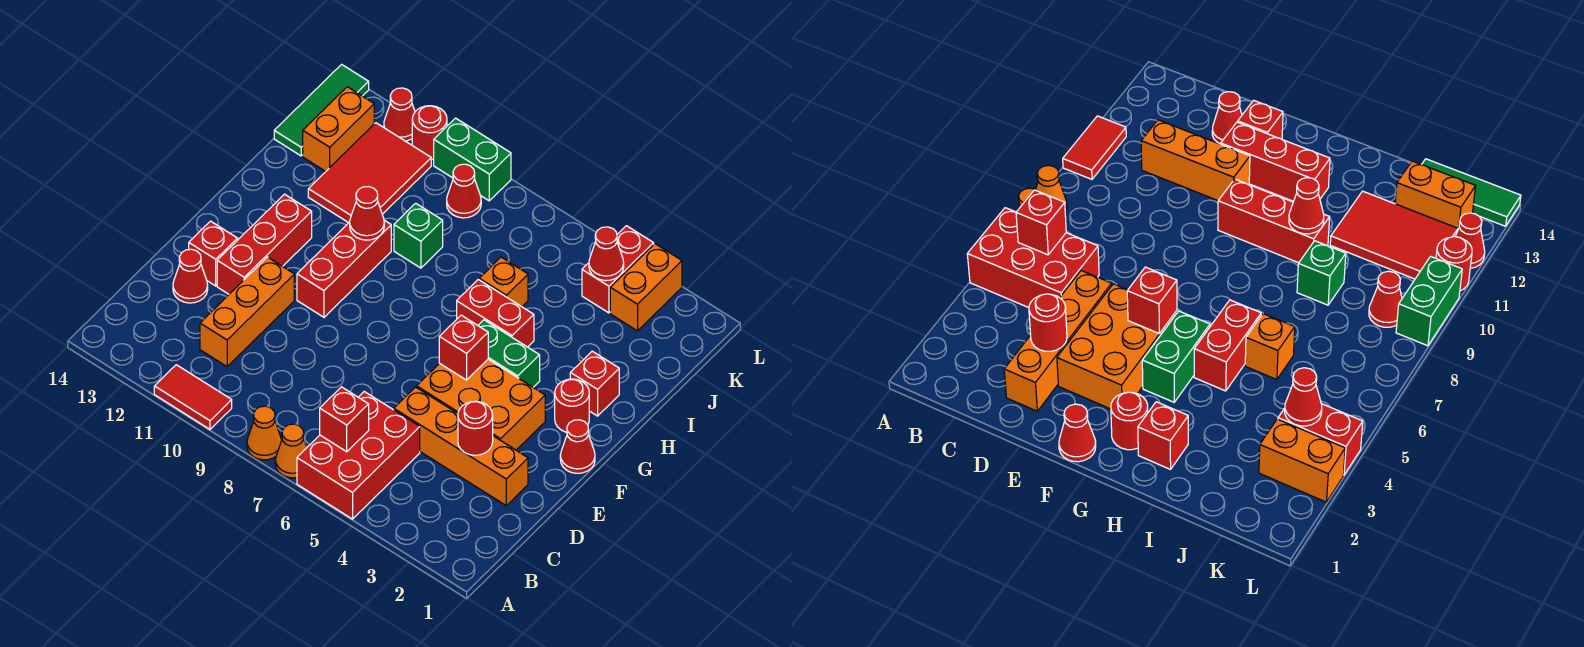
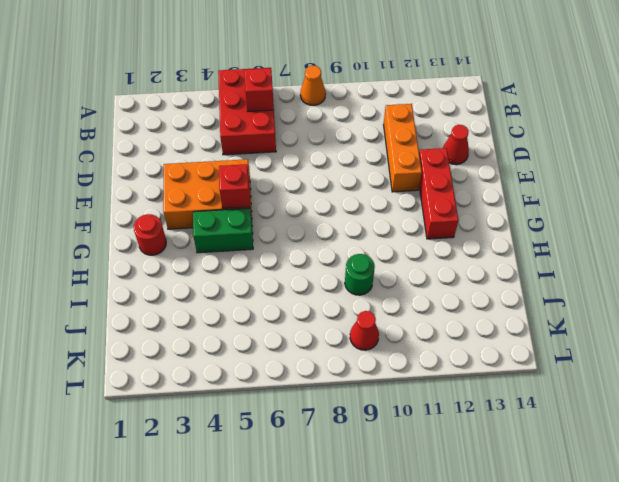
green round brick I9 level 1 -> green brick I9 level 1
none -> orange cone A7 level 1
none -> red tile A10:A11 level 1
none -> orange brick D2:D5 level 1
none -> red brick E13 level 1

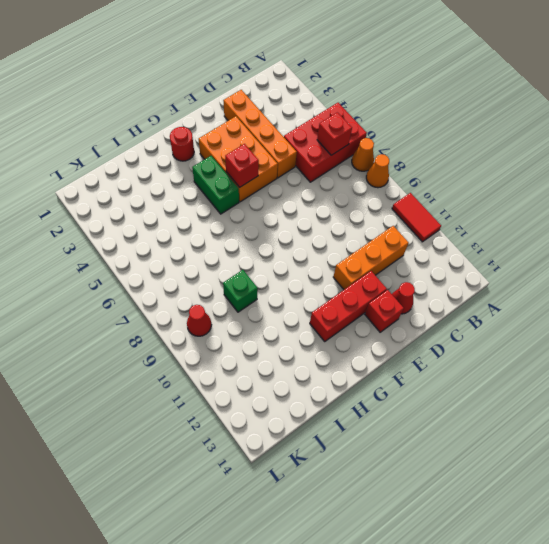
none -> red cone F1 level 1
none -> red brick F10:H10 level 1
none -> red brick H2 level 1
none -> red brick H5:H6 level 1

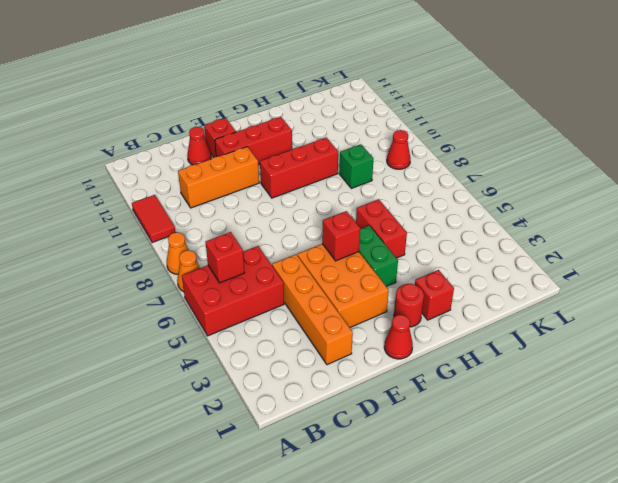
none -> orange brick I6 level 1
none -> red tile I11:K12 level 1
none -> orange brick J13:K13 level 1
none -> green tile J14:L14 level 1

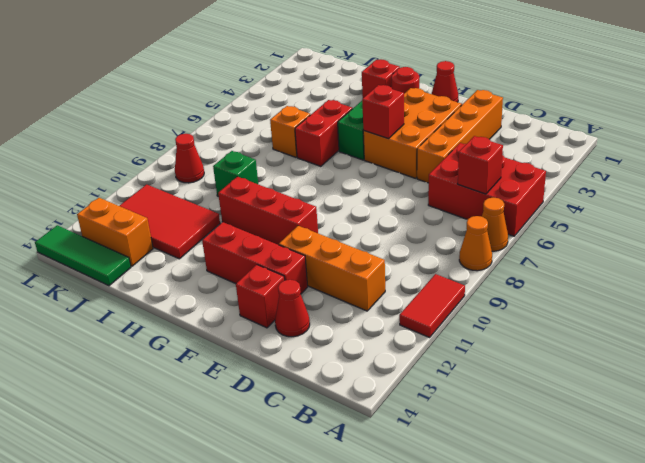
none -> orange brick K3:L3 level 1
none -> red brick K4:L4 level 1
none -> green brick L9:L10 level 1
none -> red round brick L11 level 1

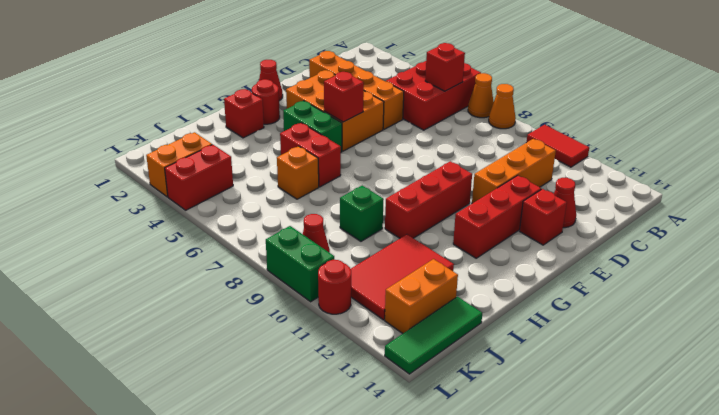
none -> red cone L12 level 1
none -> red round brick D3 level 2
none -> red cone H10 level 2
none -> red cone K4 level 2

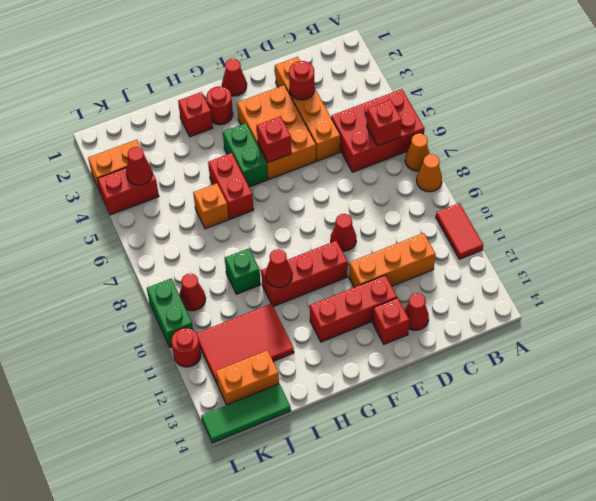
red cone E9 level 1 -> red cone L12 level 1

